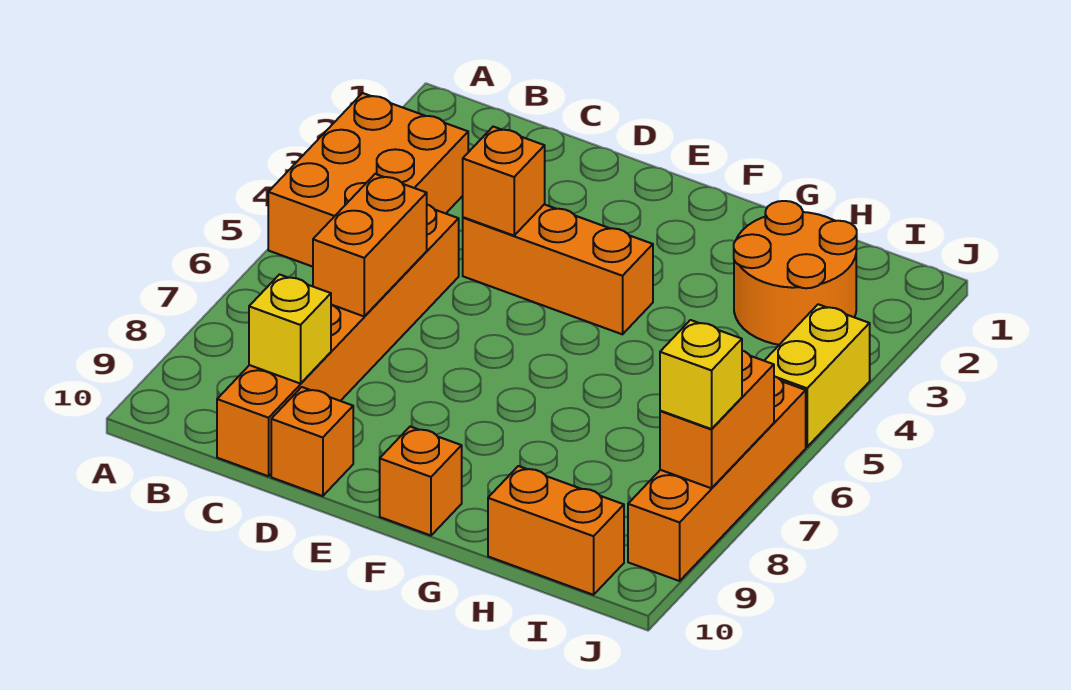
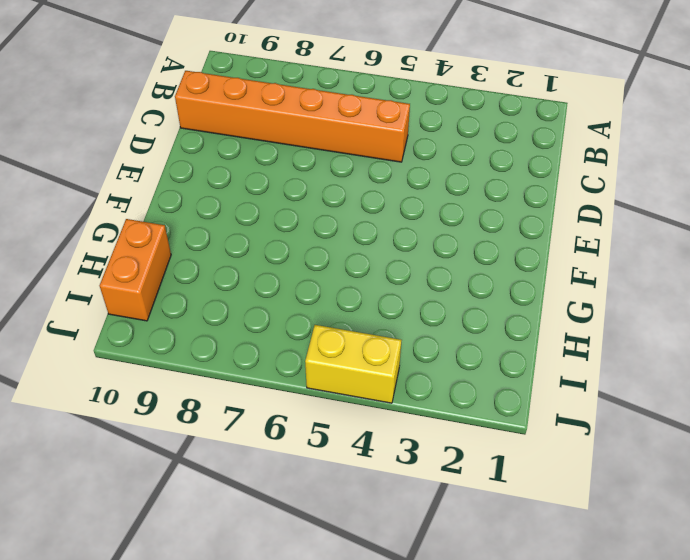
none -> orange brick A3:B5 level 1
none -> orange brick D4:F4 level 1
none -> orange brick D10 level 1

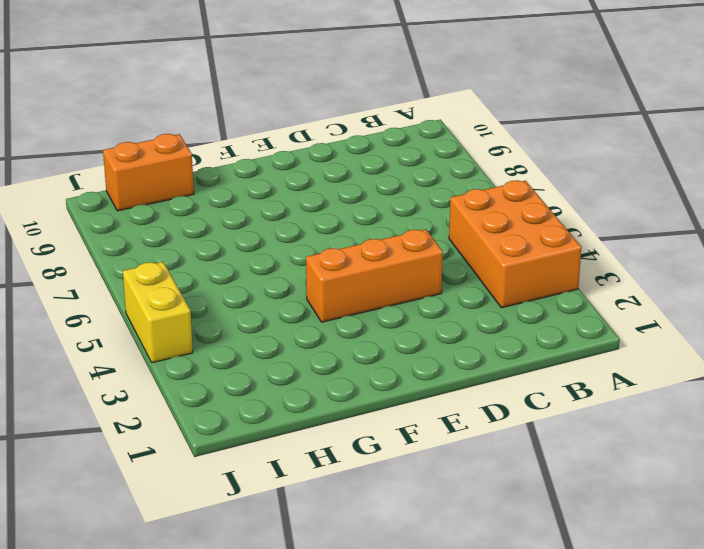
none -> orange brick C5:C10 level 1
none -> orange brick D10 level 1
none -> orange brick F10 level 1

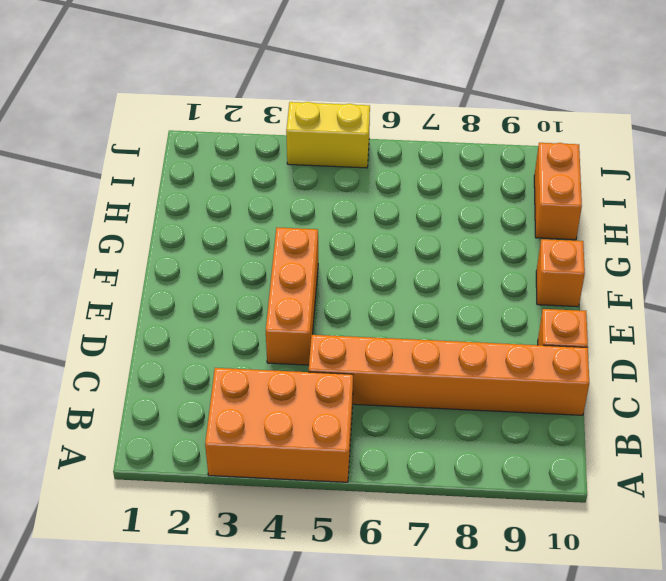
none -> orange round brick H2:I3 level 1
none -> orange brick J6:J9 level 1
none -> orange brick C6:C7 level 2

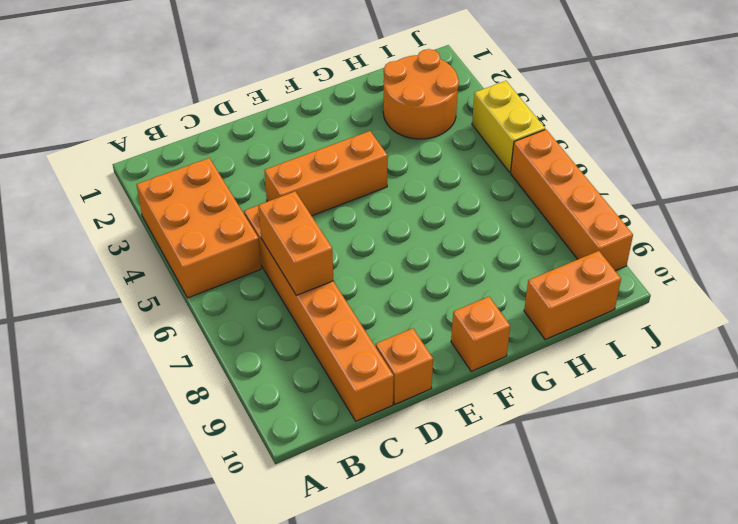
none -> yellow brick C9 level 2
none -> orange brick D4 level 2
none -> orange brick J7:J8 level 2

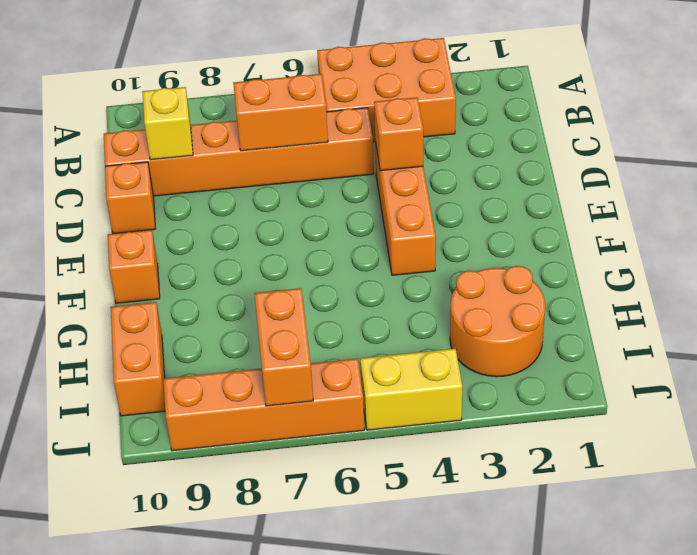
orange brick I7:J7 level 2 -> orange brick J7:J8 level 2
none -> yellow brick J8 level 3

